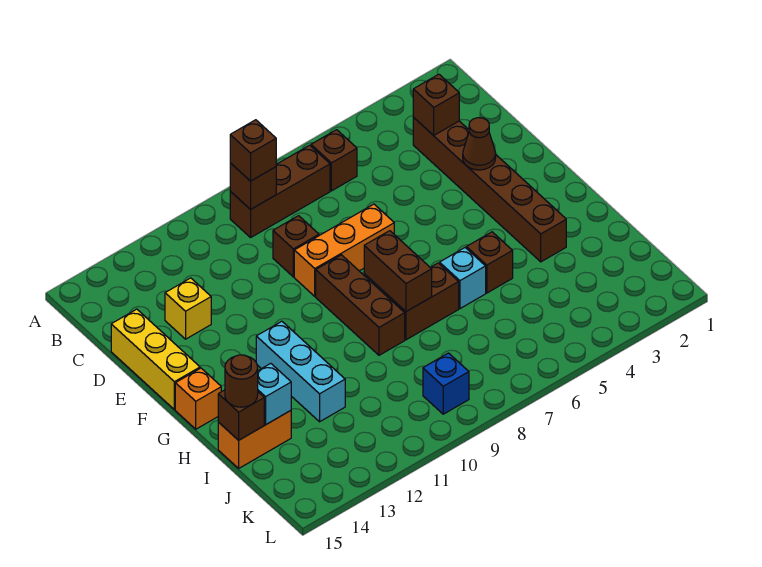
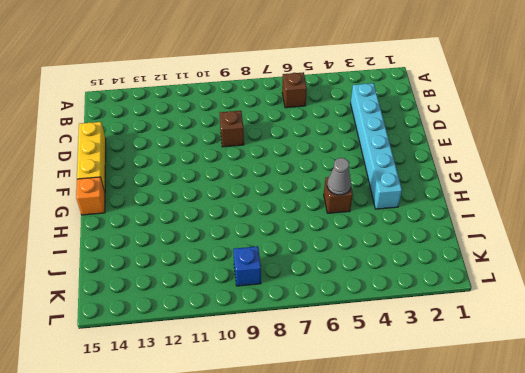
cyan brick C3:H3 level 1 -> brown brick C3:H3 level 1
grey cone H5 level 2 -> none
none -> brown brick B7:B9 level 1
none -> yellow brick D13 level 1
none -> orange brick E7:E9 level 1

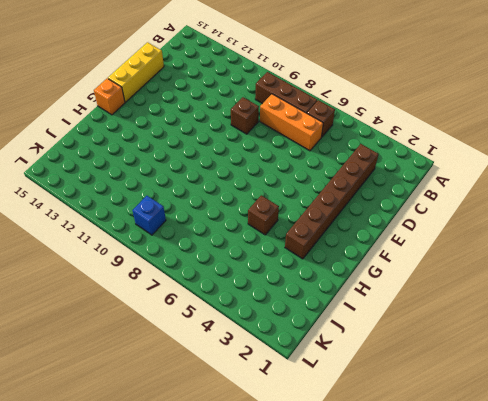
orange brick C6:C8 level 1 -> orange brick E7:E9 level 1
none -> yellow brick D13 level 1
none -> brown brick F9:H9 level 1
none -> cyan brick G12:I12 level 1

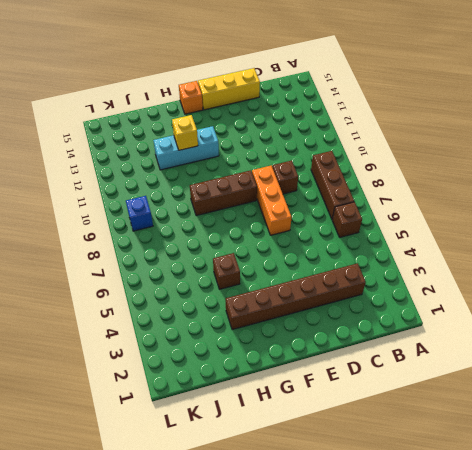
yellow brick H12 level 2 -> yellow brick D13 level 1
none -> cyan brick H6 level 1
none -> brown brick H7:H8 level 1
none -> orange brick I14:I15 level 1

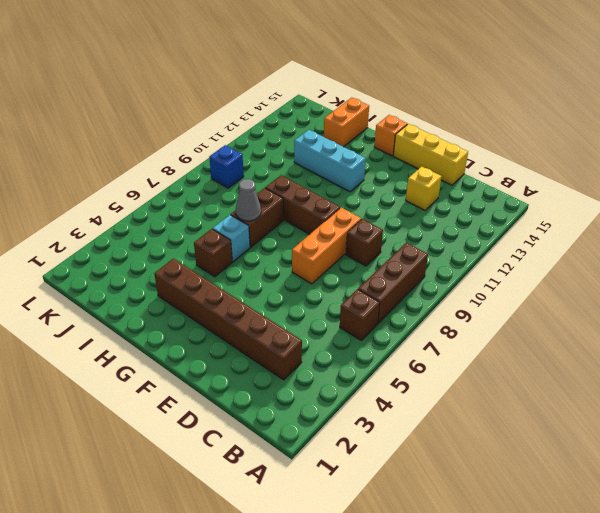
grey cone H7 level 2 -> none
none -> brown brick B9 level 2
none -> brown brick C3 level 2
none -> brown cone E3 level 2

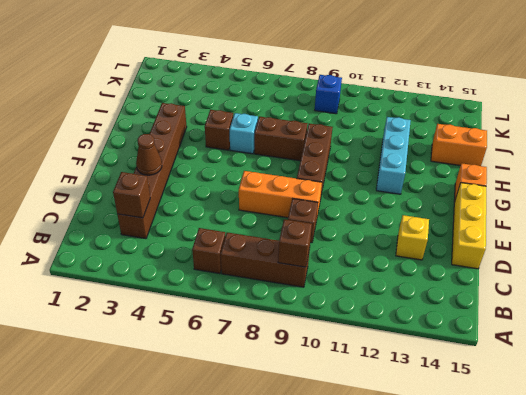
none -> brown brick G8:H8 level 2
none -> cyan brick I14 level 2
none -> brown brick I15 level 2

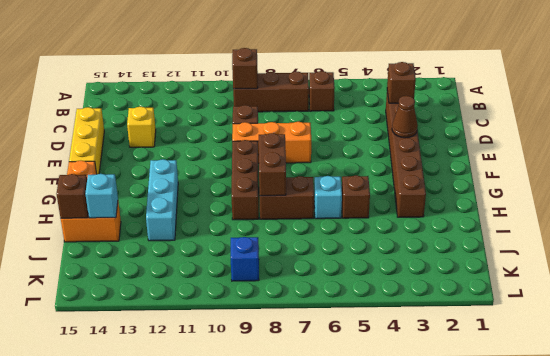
none -> brown brick B9 level 3
none -> brown round brick I15 level 3

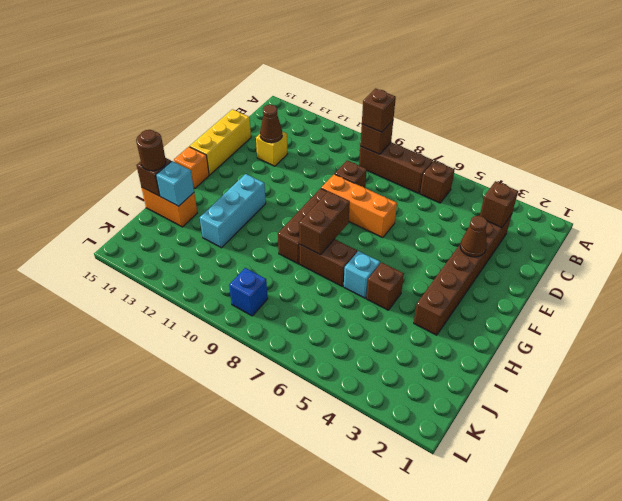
brown cone D13 level 2 -> none

